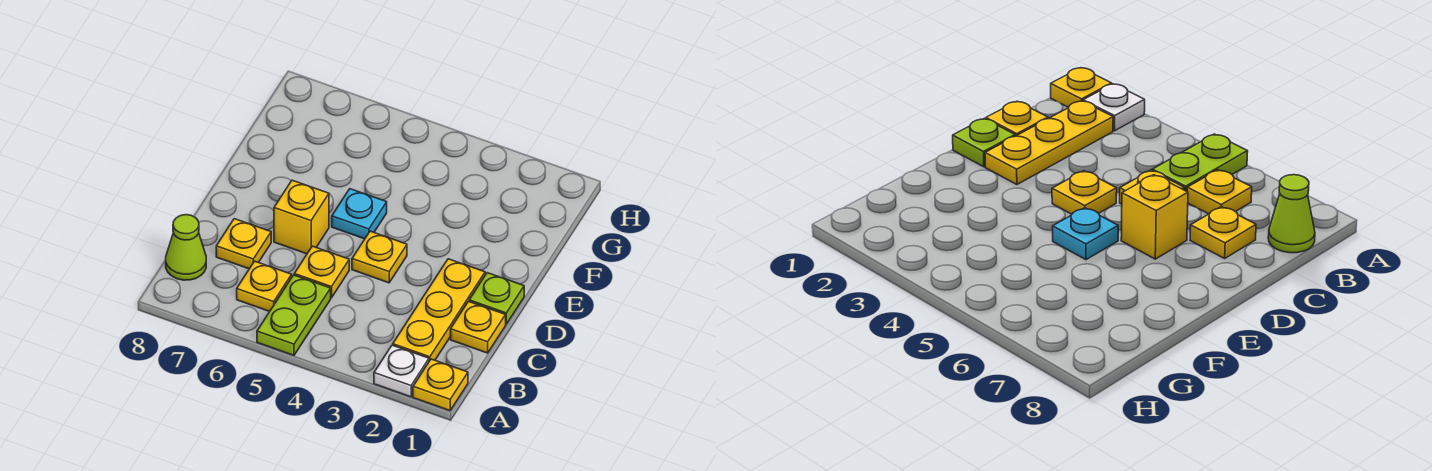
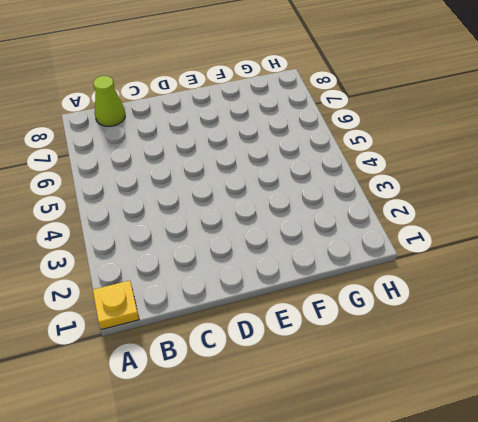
none -> white plate A2 level 1
none -> lime plate A5:B5 level 1
none -> yellow plate B2:D2 level 1

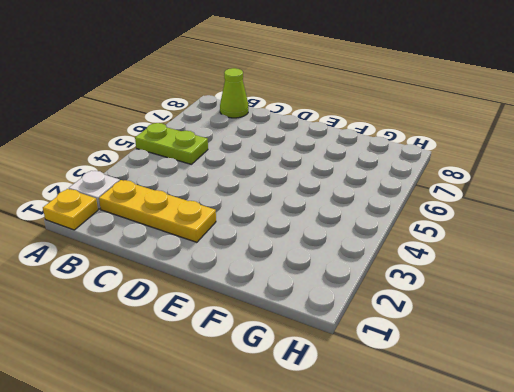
none -> yellow plate B6 level 1
none -> yellow plate C1 level 1
none -> yellow plate C5 level 1

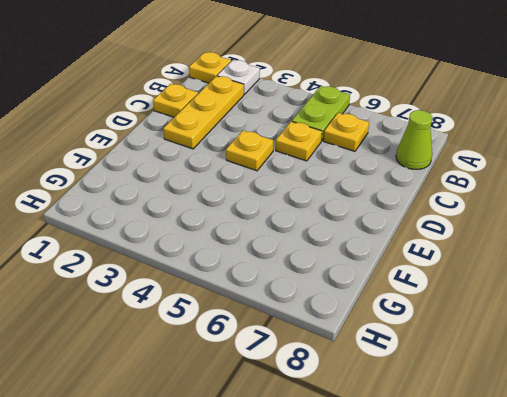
none -> yellow plate C7 level 1
none -> lime plate D1 level 1
none -> yellow brick D6 level 1

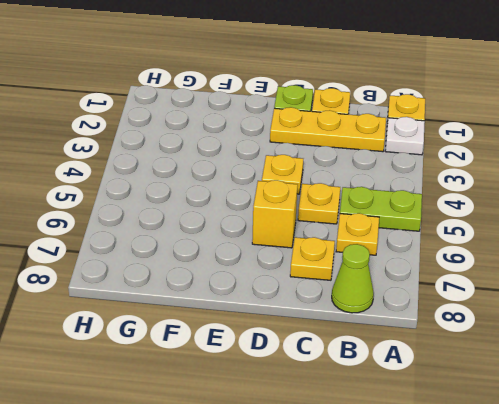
none -> cyan plate E5 level 1

